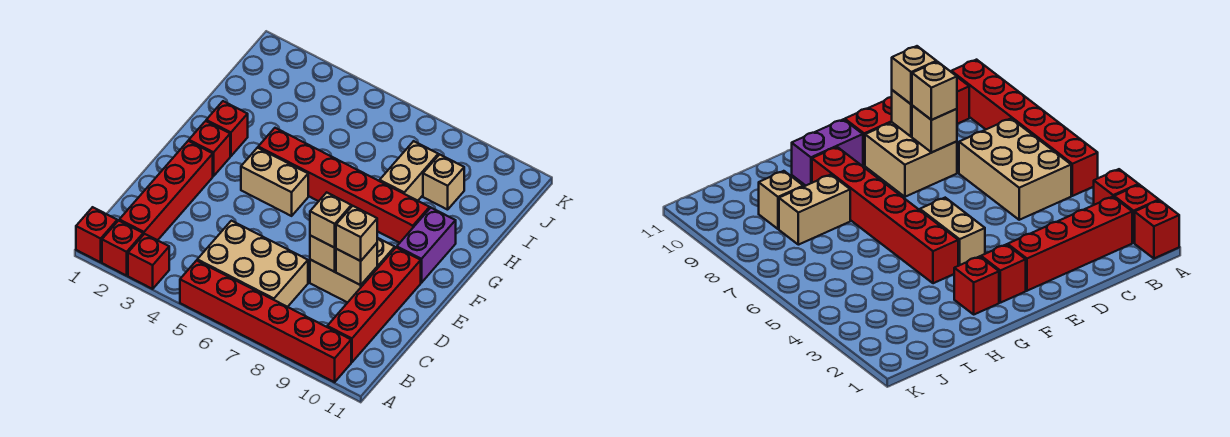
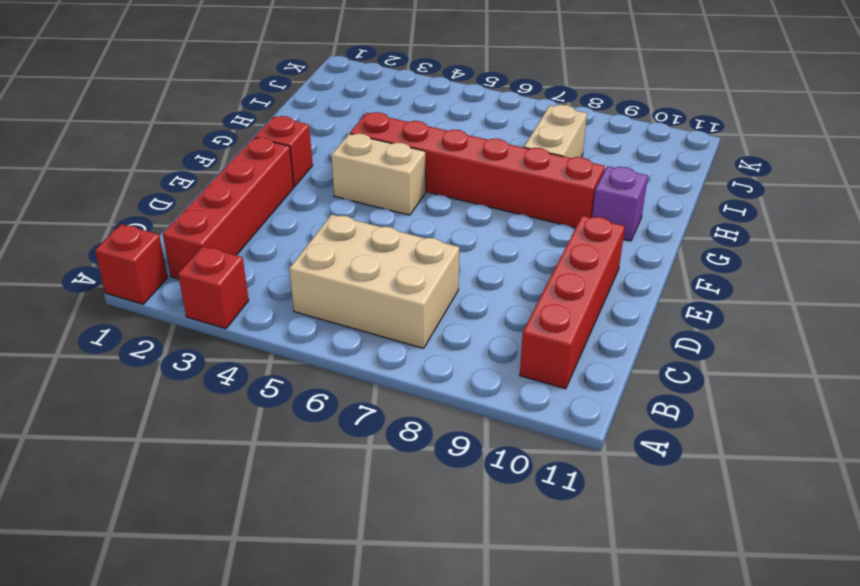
purple brick G10 level 1 -> purple brick F10:G10 level 1
none -> red brick A2 level 1
none -> red brick A5:A10 level 1
none -> tan brick D8:E9 level 1

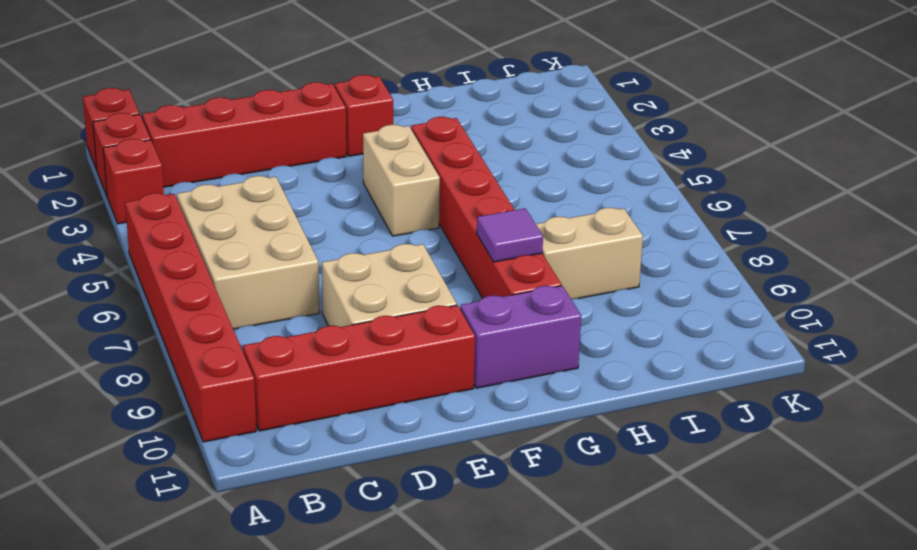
purple tile G8 level 2 -> none
none -> red brick G2 level 1
none -> tan brick I9 level 1
none -> tan brick D8 level 2

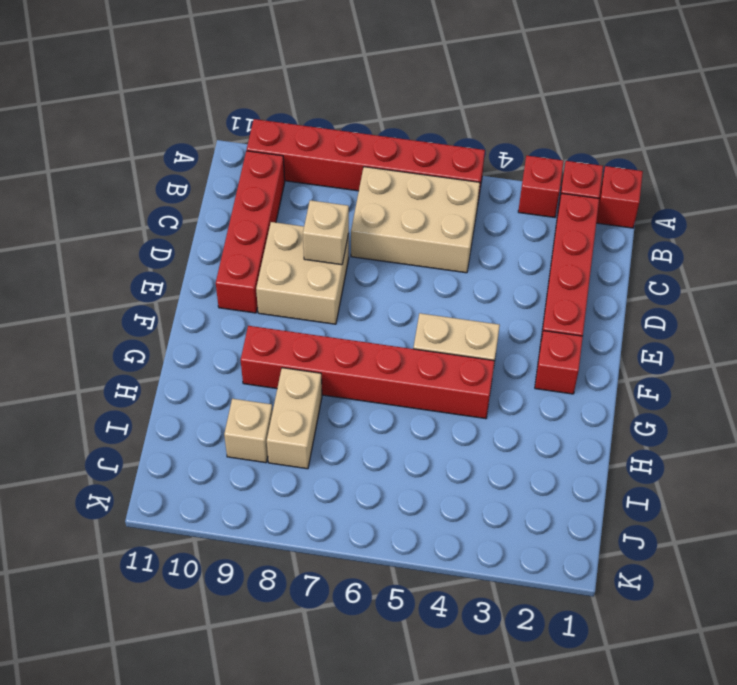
none -> purple brick F10:G10 level 1
none -> red brick G2 level 1
none -> tan brick D9 level 2

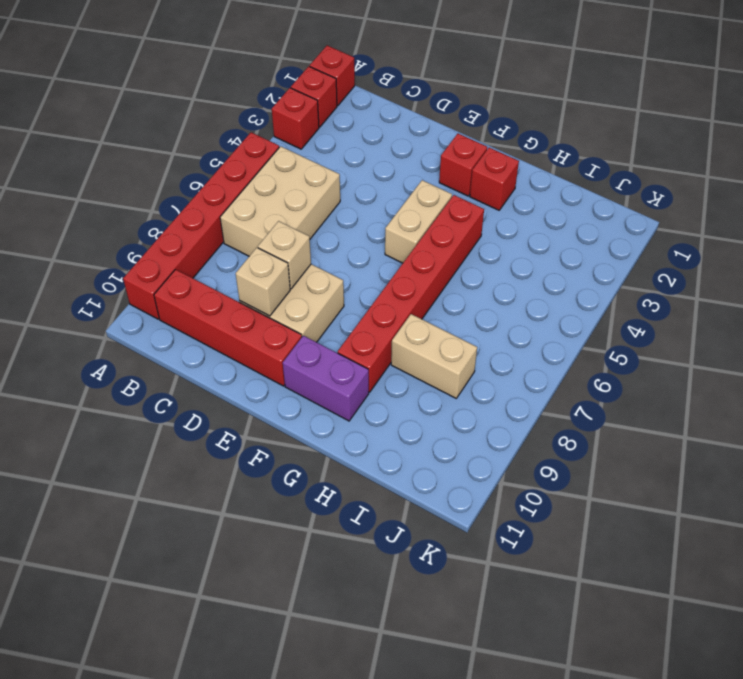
none -> red brick B2:E2 level 1
none -> tan brick I9 level 1
none -> tan brick D8 level 3

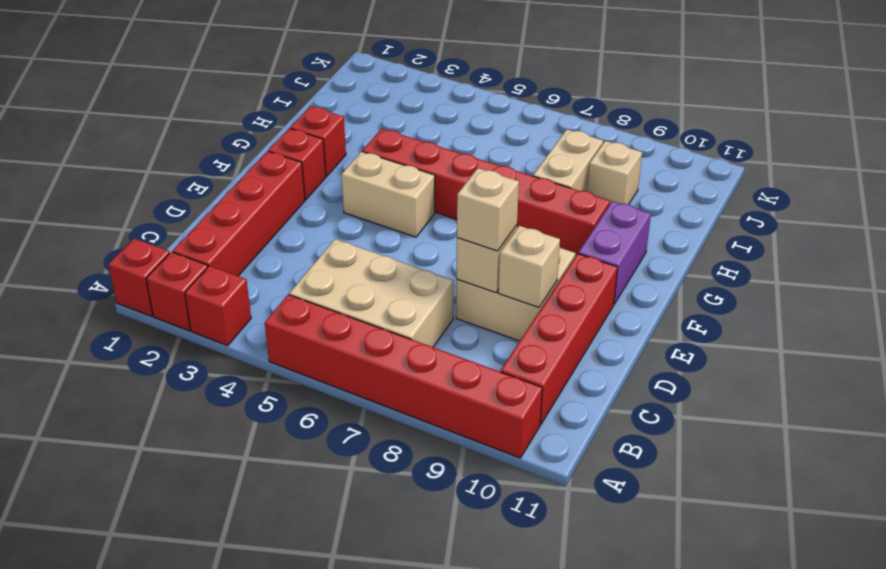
none -> tan brick D9 level 3

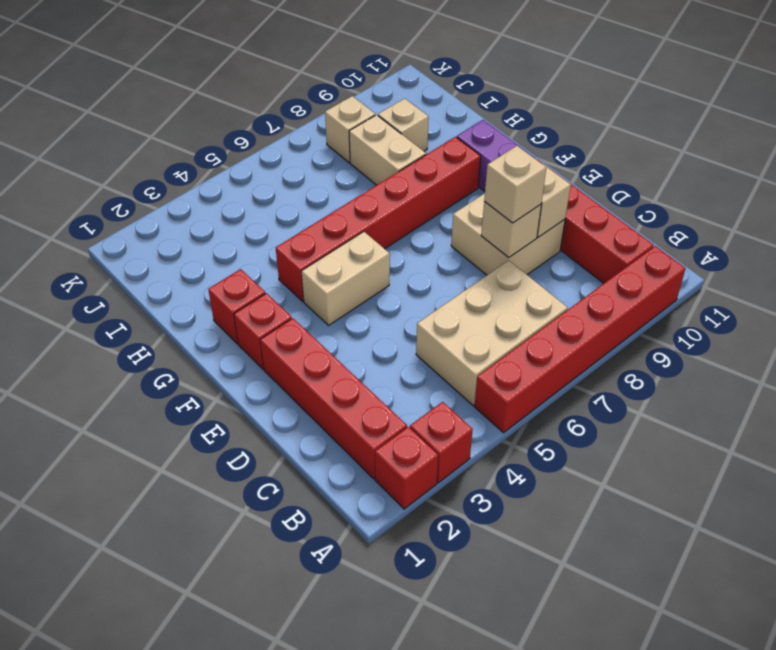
tan brick J8 level 1 -> tan brick D9 level 3
none -> red brick A1 level 1

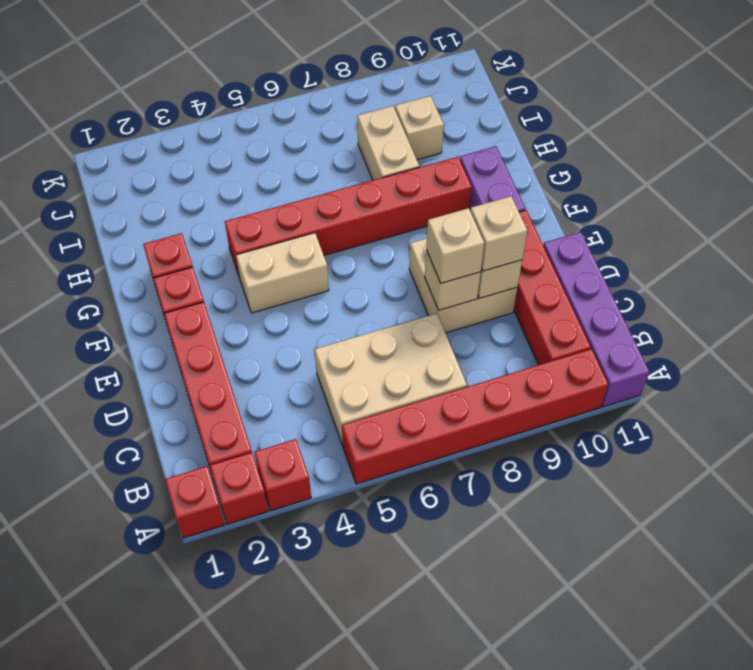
purple brick A11:D11 level 1 -> none

